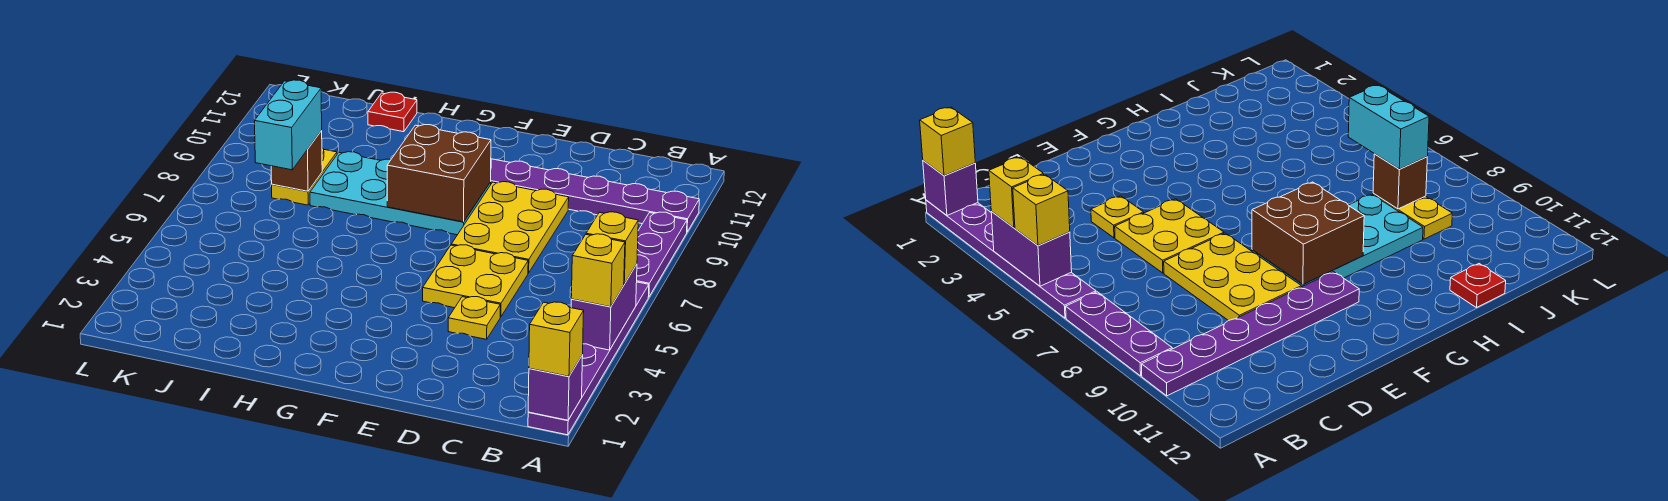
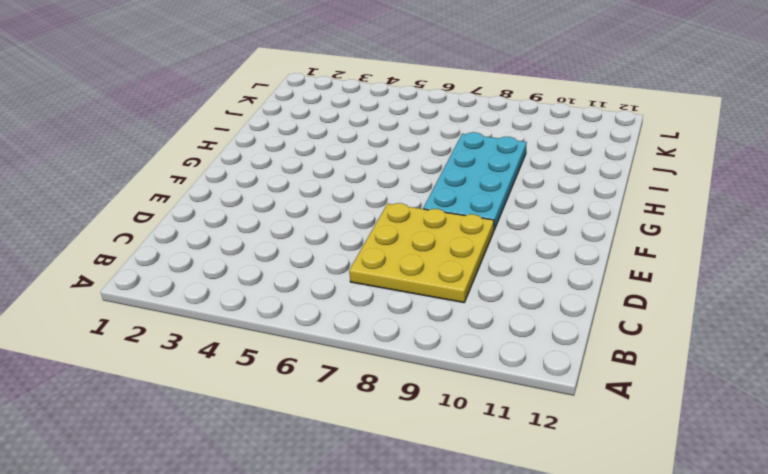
yellow plate C7:E9 level 1 -> yellow plate D7:E9 level 1
none -> purple plate A1:A6 level 1
none -> purple plate A7:A9 level 1
none -> purple plate A10:F10 level 1

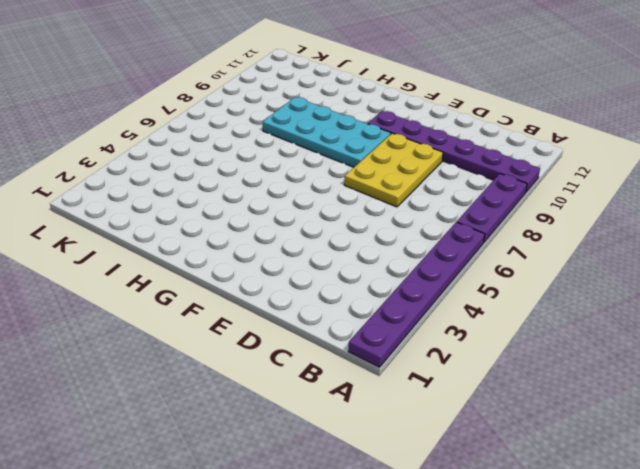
none -> yellow plate D4 level 1
none -> yellow plate D5:E6 level 1
none -> red plate I12 level 1

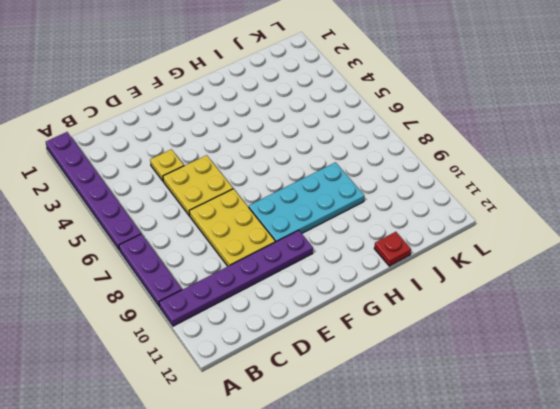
none -> yellow plate J8:J9 level 1
none -> purple brick A1 level 2
none -> purple brick A4:A5 level 2

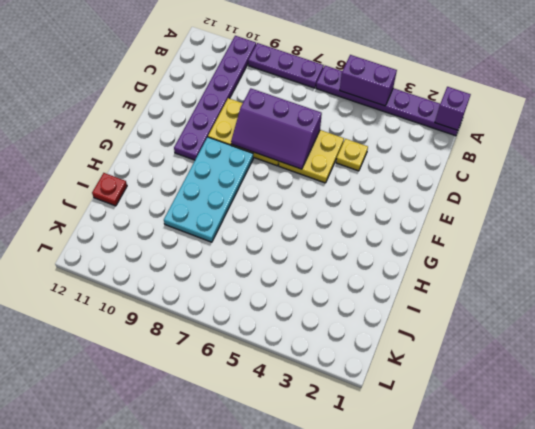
purple slope D6:E8 level 2 top D -> none
none -> yellow plate J8:J9 level 1
none -> brown brick F8:G9 level 2
none -> brown brick J8 level 2

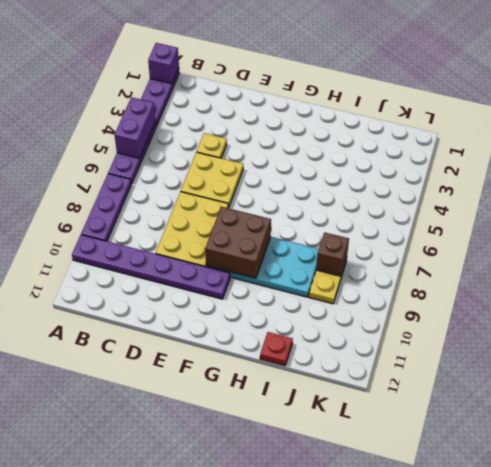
none -> yellow brick A1 level 3
none -> yellow brick A4 level 3
none -> yellow brick A5 level 3

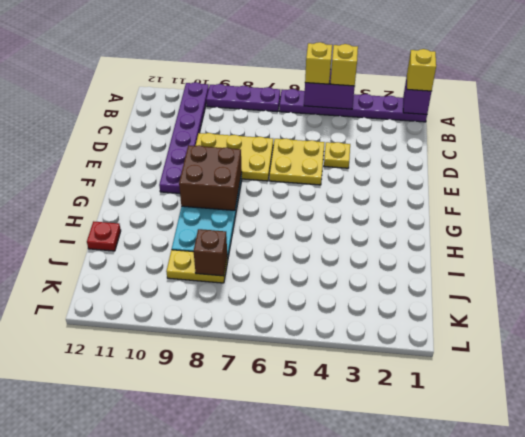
none -> cyan brick J7:J8 level 3

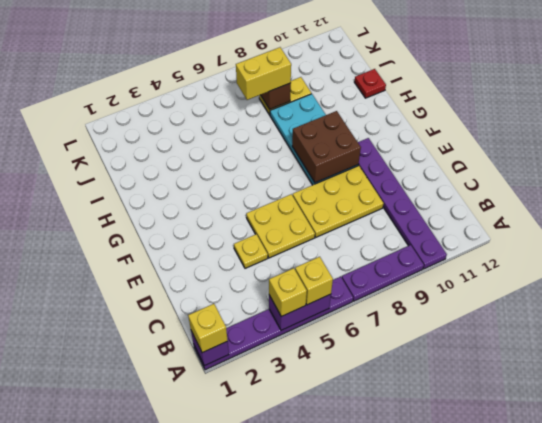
yellow brick J7:J8 level 3 -> cyan brick J7:J8 level 3

